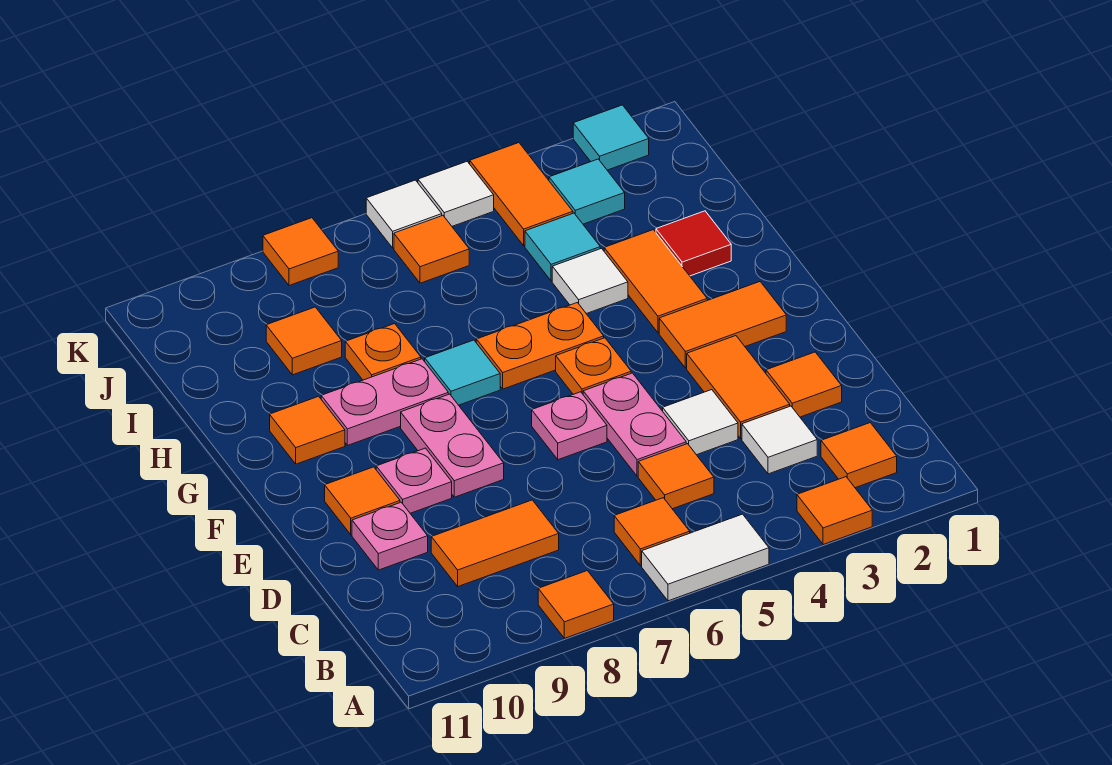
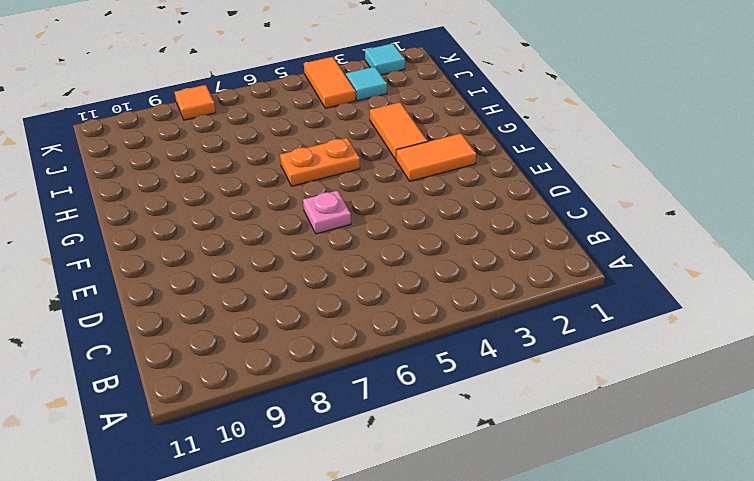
none -> orange tile A3 level 1
none -> white tile A5:A6 level 1
none -> orange tile A8 level 1
none -> orange tile B2 level 1

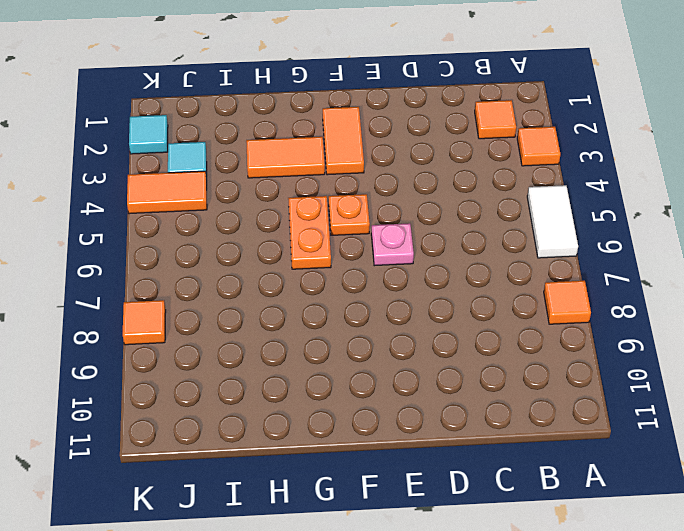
none -> orange tile B6 level 1
none -> white tile C3 level 1
none -> orange tile C5 level 1
none -> orange tile C8:C9 level 1

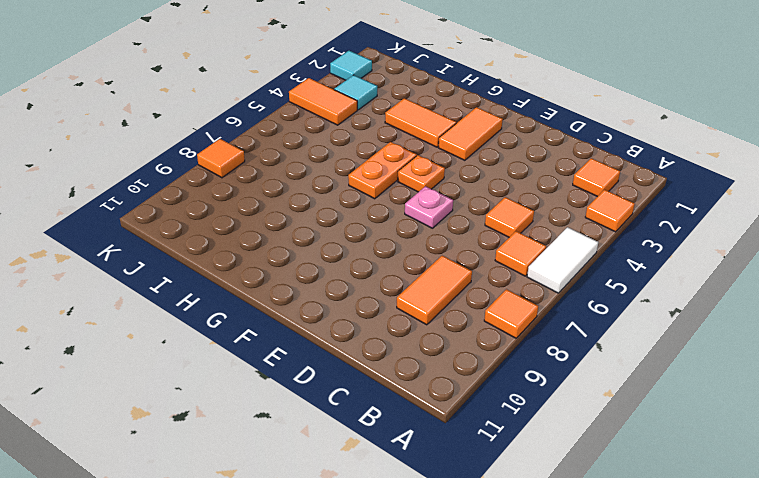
none -> white tile C3 level 1
none -> orange tile D2 level 1
none -> orange tile D3:E3 level 1
none -> white tile D4 level 1

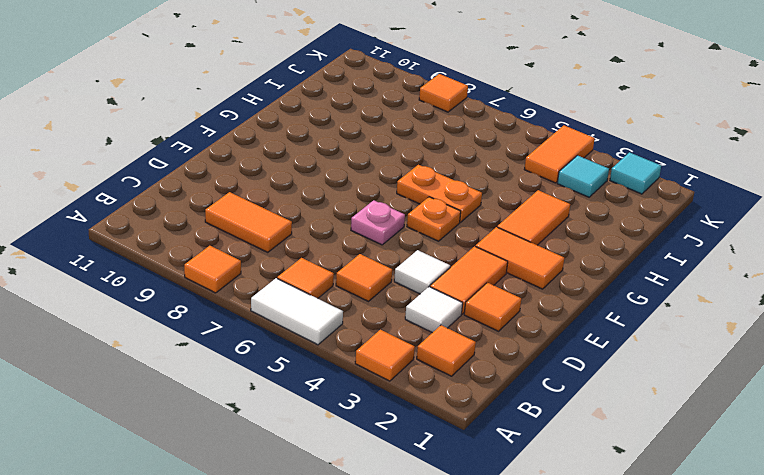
none -> pink plate D5:E5 level 1
none -> pink plate D10 level 1
none -> pink plate E8:F8 level 1
none -> pink plate E9 level 1

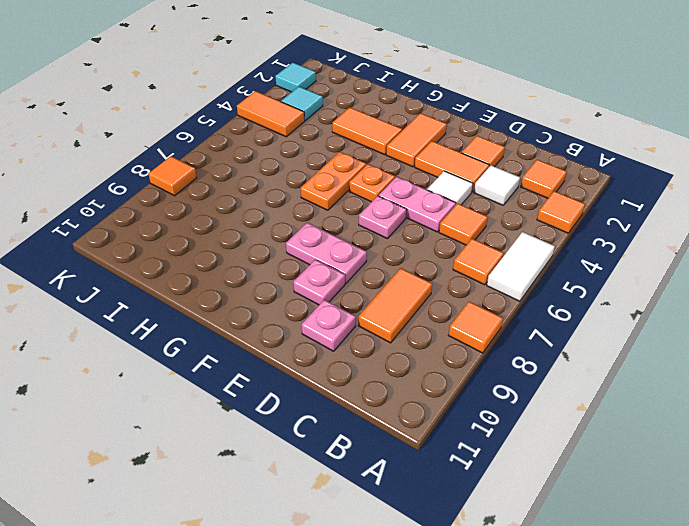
none -> orange tile E10 level 1
none -> cyan tile G7 level 1
none -> pink plate G8:G9 level 1
none -> orange tile G10 level 1

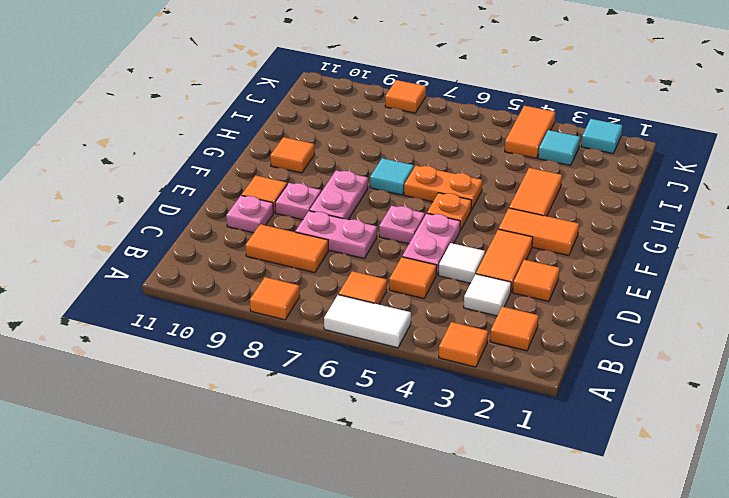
pink plate D7:D8 level 1 -> pink plate G8:G9 level 1
none -> red tile H2 level 1
none -> white tile H4 level 1
none -> orange plate H8 level 1
none -> cyan tile I4 level 1

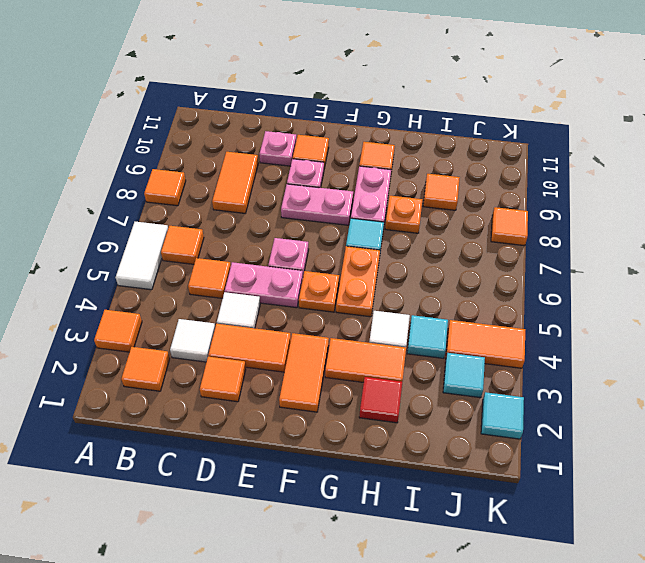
none -> orange tile J6 level 1
none -> white tile K5 level 1
none -> white tile K6 level 1

